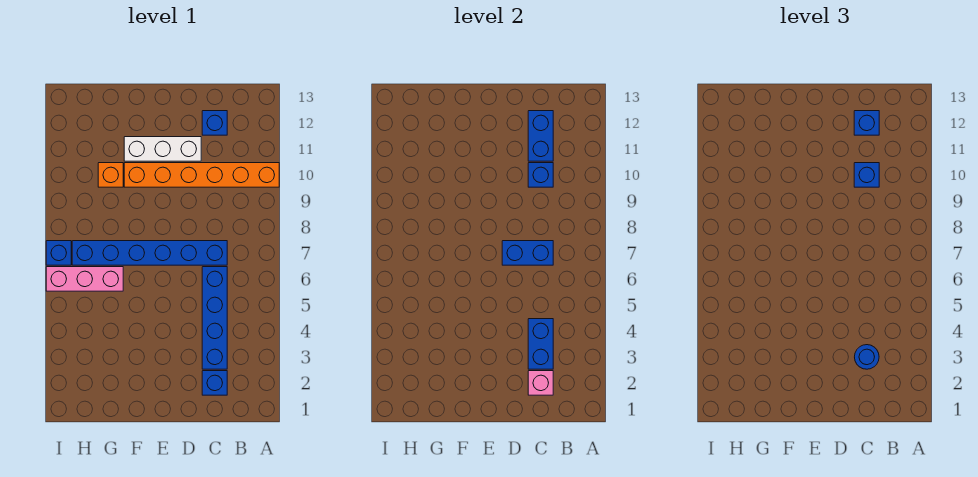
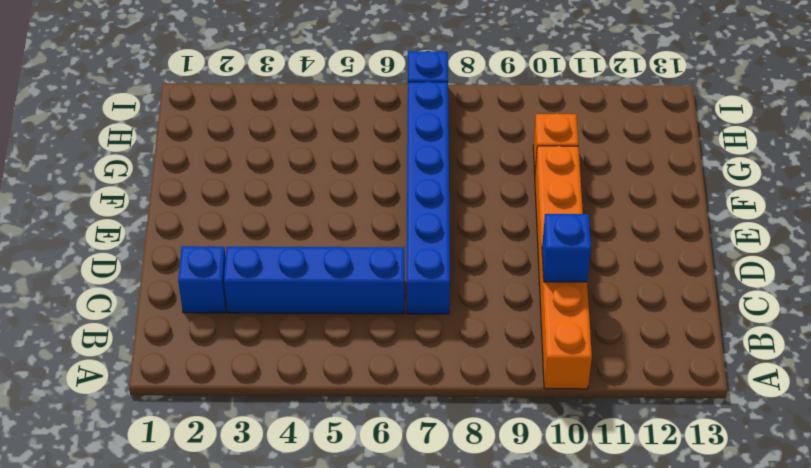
none -> blue brick C12 level 1
none -> white brick D11:F11 level 1
none -> pink brick G6:I6 level 1

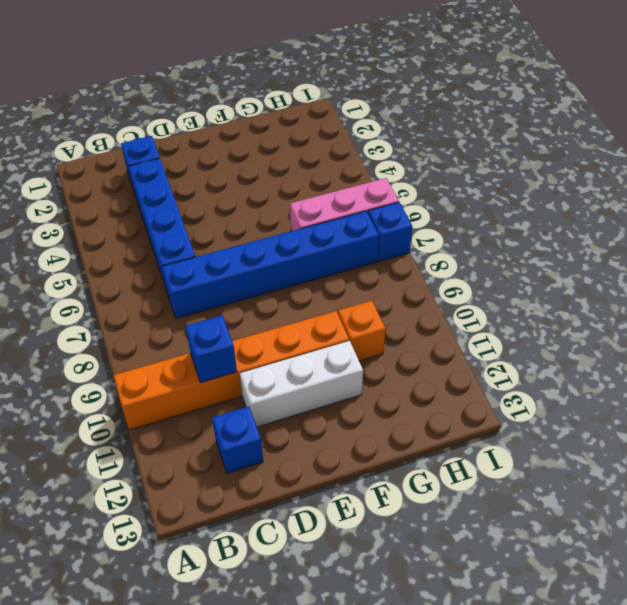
none -> pink brick C2 level 2
none -> blue brick C3:C4 level 2
none -> blue brick C7:D7 level 2

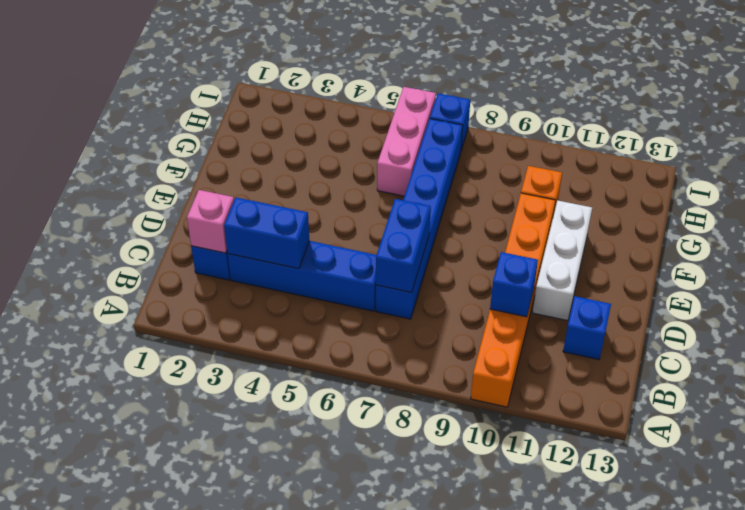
none -> blue brick C11:C12 level 2
none -> blue round brick C3 level 3
none -> blue brick C10 level 3

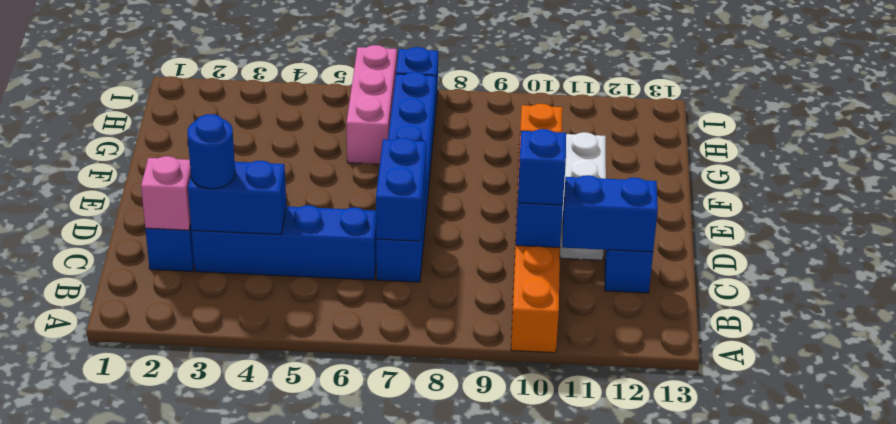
none -> blue brick C12 level 3

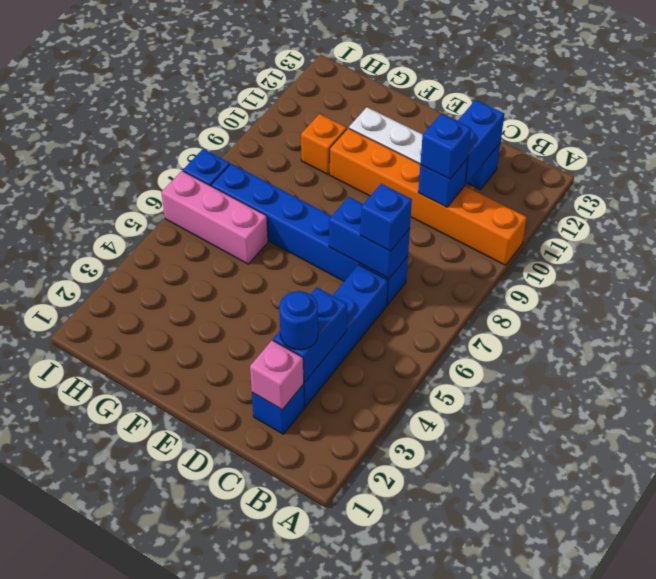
blue brick C7 level 3 -> blue brick C12 level 3

